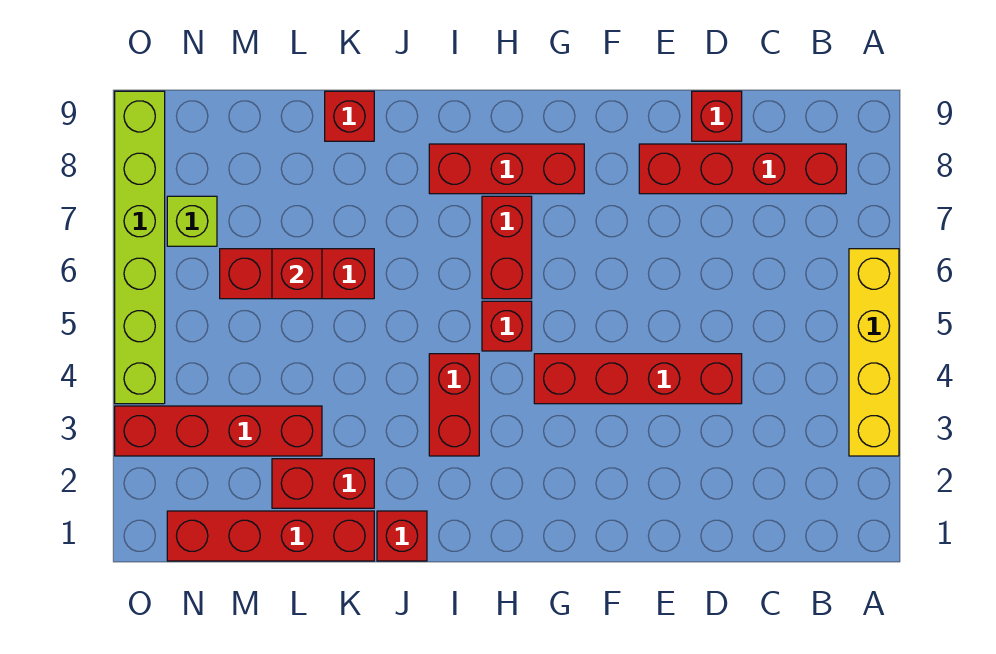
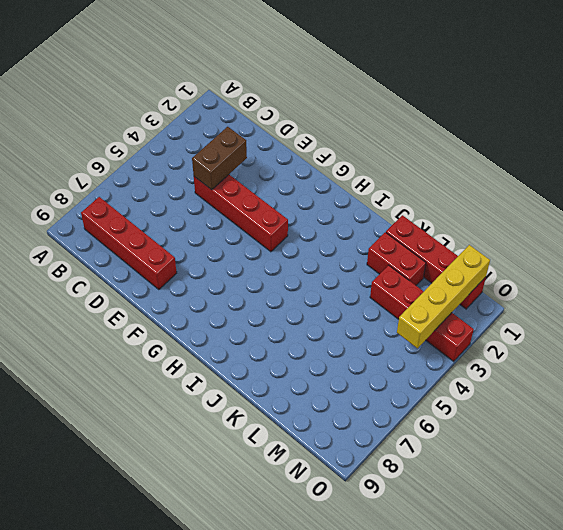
brown brick D3:D4 level 2 -> none
yellow brick N1:N4 level 2 -> yellow brick A3:A6 level 1
none -> red brick D9 level 1
none -> red brick G8:I8 level 1
none -> red brick H5 level 1

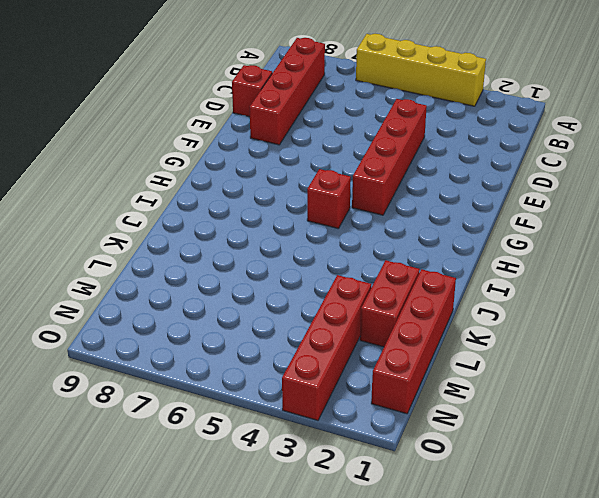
none -> red brick G8:I8 level 1
none -> red brick H6:H7 level 1
none -> red brick I3:I4 level 1

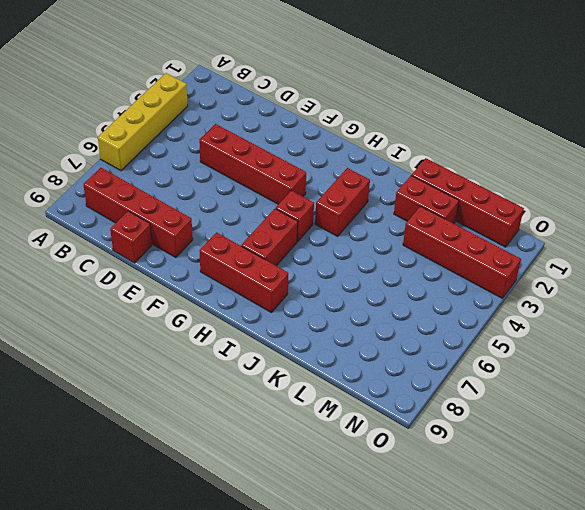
none -> red brick J1 level 1
none -> red brick K6:M6 level 1
none -> red brick K9 level 1

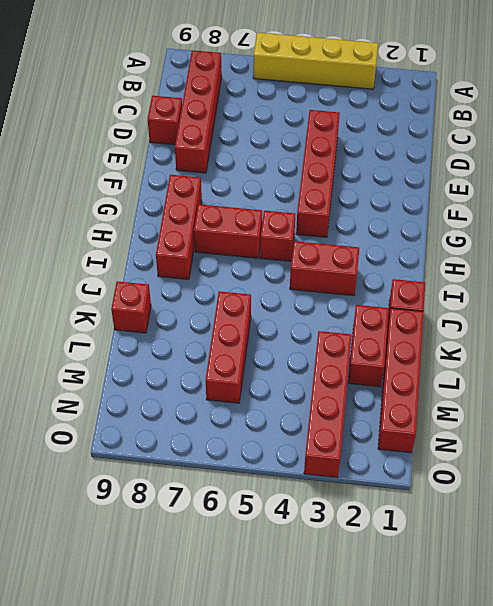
none -> lime brick N7 level 1
none -> lime brick O4:O9 level 1
none -> red brick L6 level 2

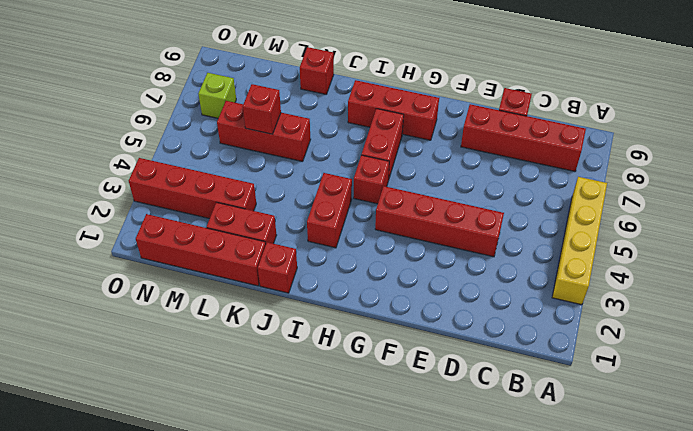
none -> lime brick O4:O9 level 1

